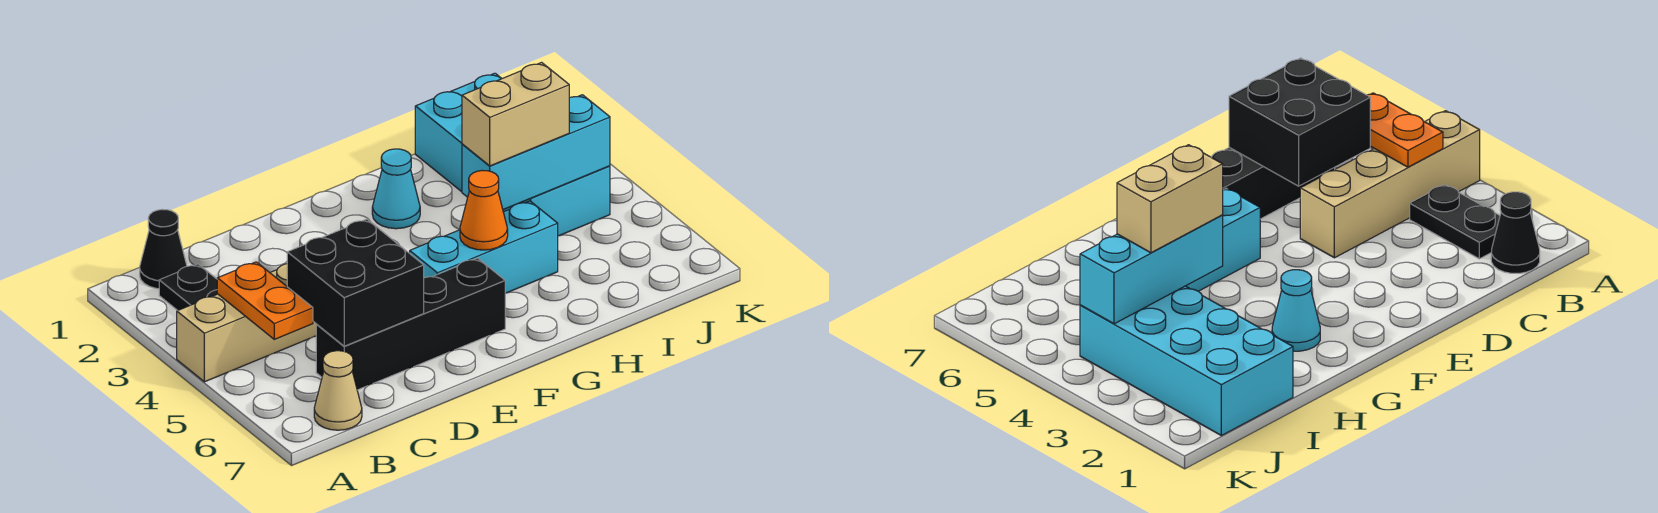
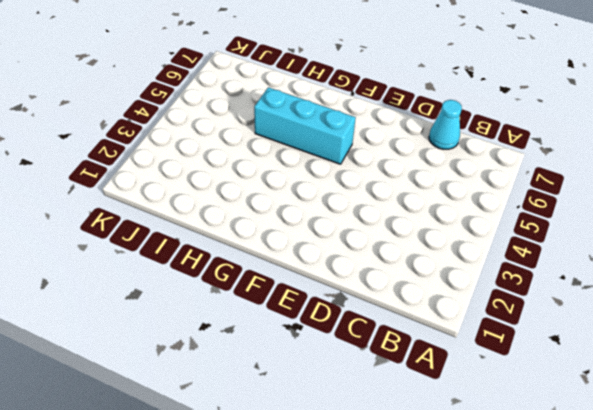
cyan cone C7 level 1 -> cyan cone G2 level 1
none -> tan brick A4:D4 level 1
none -> black cone B1 level 1
none -> black plate B2:B3 level 1

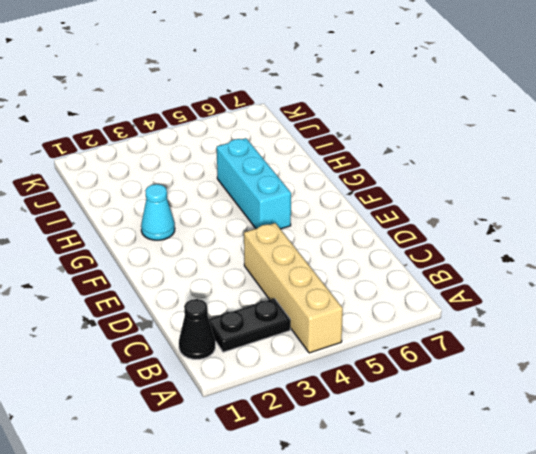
none -> tan cone B7 level 1
none -> black brick C6:F6 level 1
none -> cyan brick I1:J4 level 1

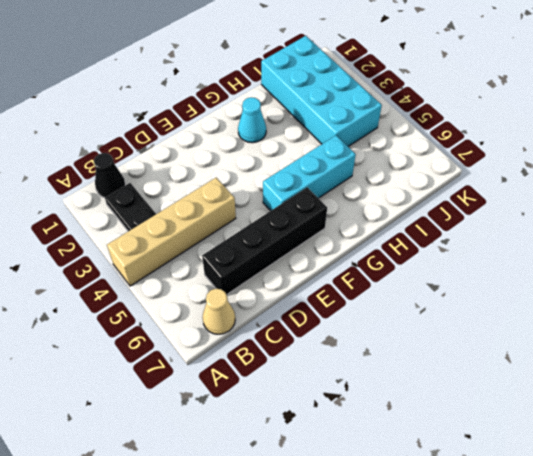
none -> orange plate B4:B5 level 2
none -> black brick C5:D6 level 2
none -> orange cone G5 level 2

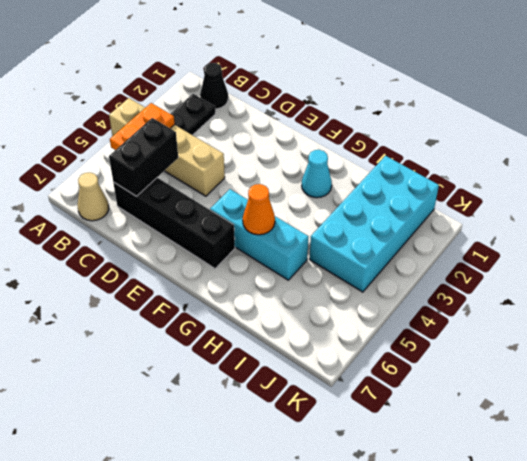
black brick C5:C6 level 2 -> black brick C5:D6 level 2
none -> cyan brick H4:J4 level 2
none -> tan brick H4:I4 level 3

